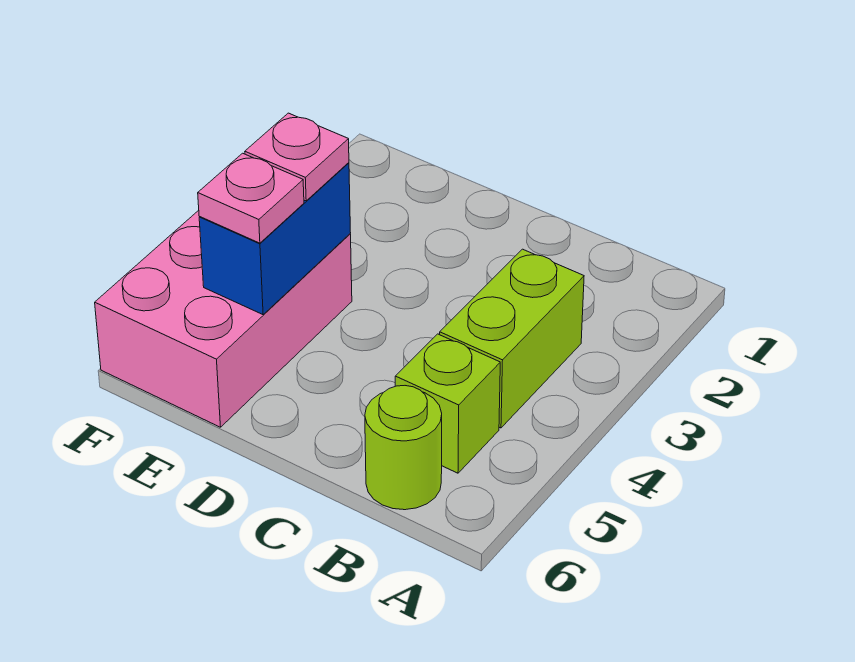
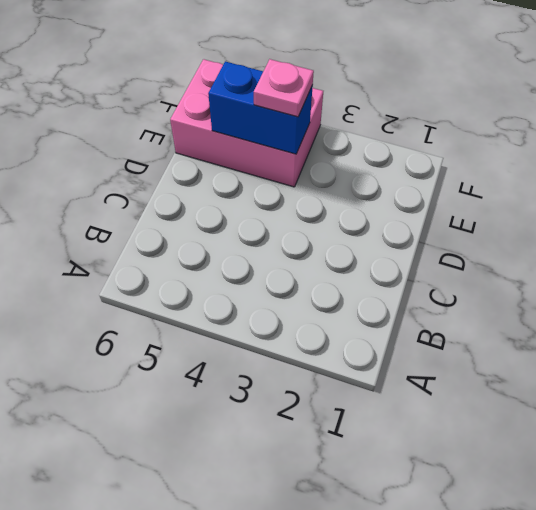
none -> lime brick B3:B4 level 1
none -> lime brick B5 level 1

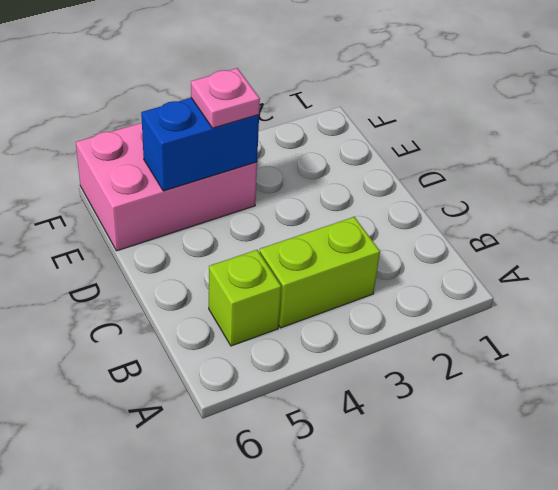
none -> lime round brick B6 level 1
none -> pink plate E5 level 3

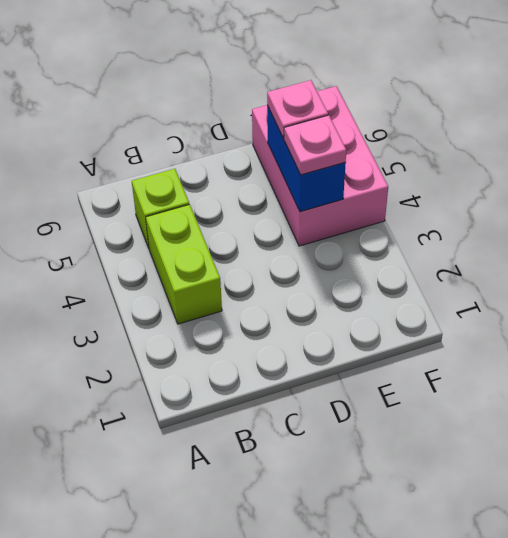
none -> lime round brick B6 level 1

